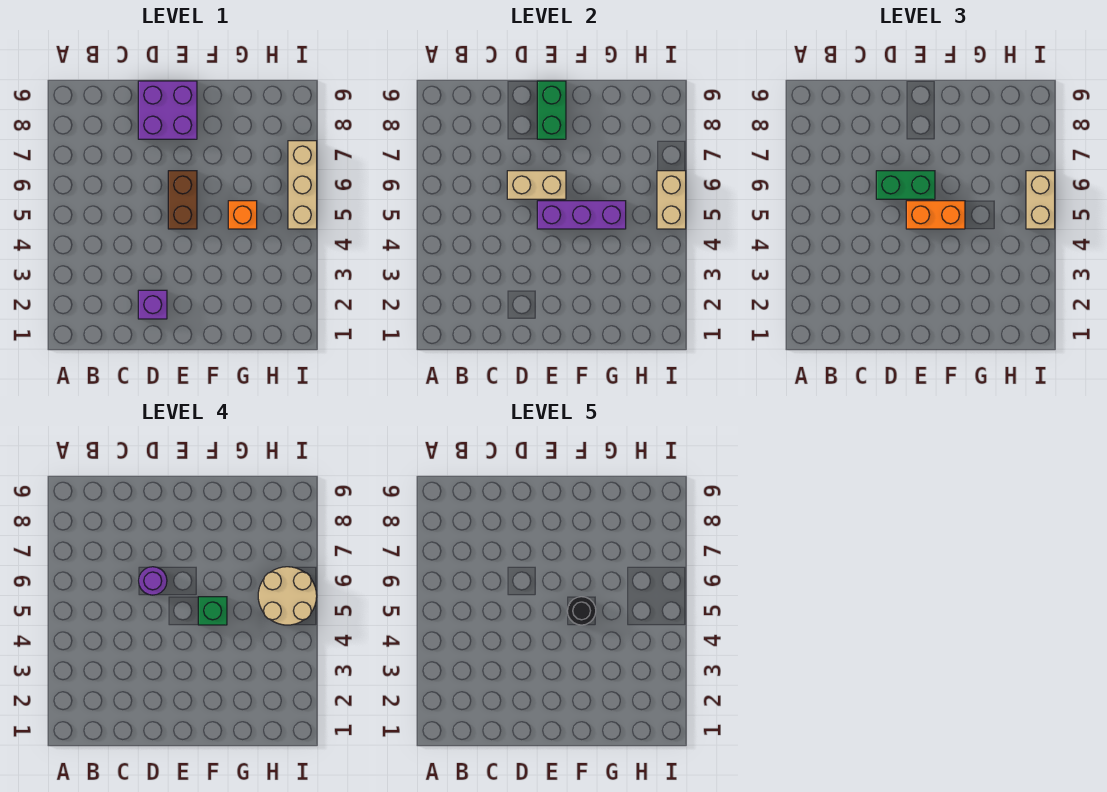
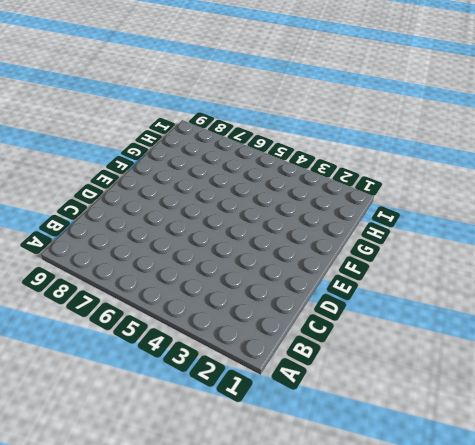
none -> purple brick D2 level 1
none -> purple brick D8:E9 level 1
none -> brown brick E5:E6 level 1

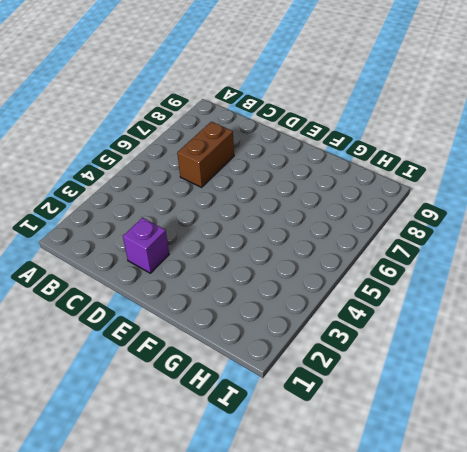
brown brick C6:C7 level 1 -> brown brick E5:E6 level 1
none -> purple brick D8:E9 level 1
none -> orange brick G5 level 1
none -> tan brick I5:I7 level 1

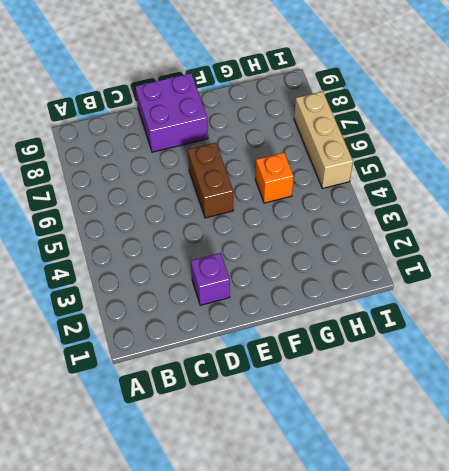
none -> tan brick D6:E6 level 2
none -> purple brick E5:G5 level 2
none -> green brick E8:E9 level 2

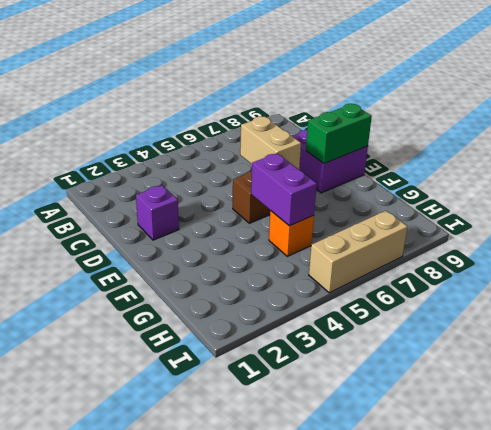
purple brick F5:G5 level 2 -> purple brick E5:G5 level 2
none -> tan brick I5:I6 level 2
none -> green brick D6:E6 level 3
none -> orange brick E5:F5 level 3

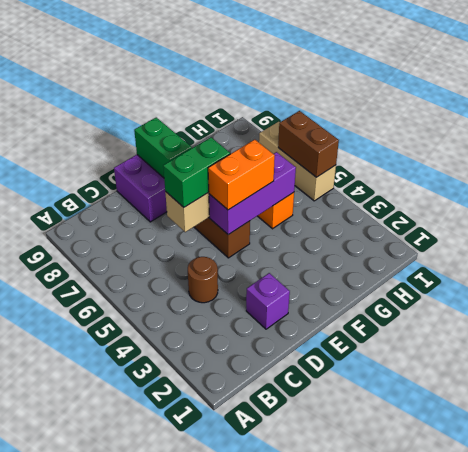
brown round brick C4 level 1 -> none
brown brick I5:I6 level 2 -> tan brick I5:I6 level 2
none -> tan brick I5:I6 level 3
none -> purple round brick D6 level 4
none -> green brick F5 level 4

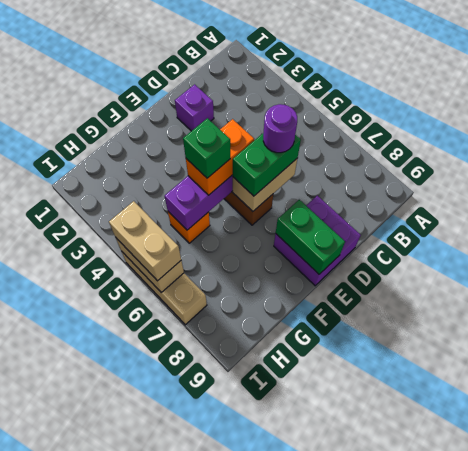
none -> tan round brick H5:I6 level 4
none -> black round brick F5 level 5

